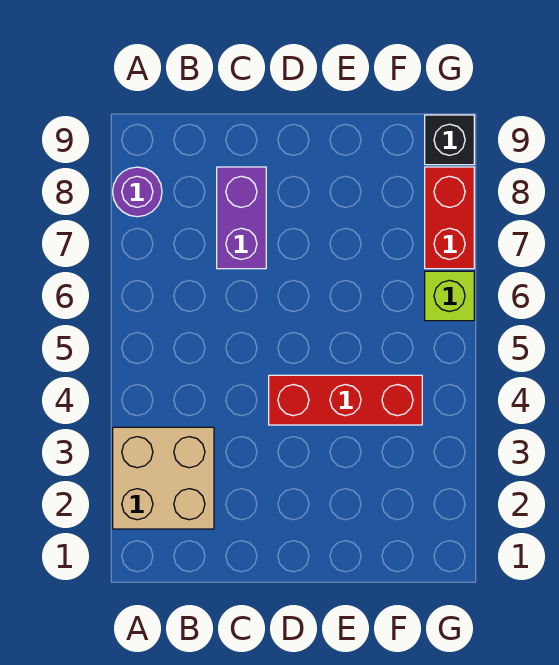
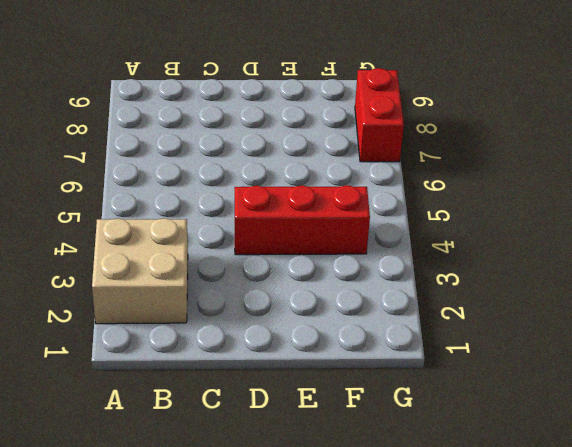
none -> purple round brick A8 level 1
none -> purple brick C7:C8 level 1

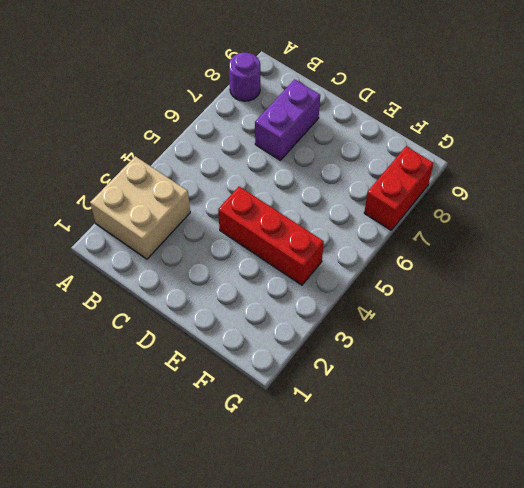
none -> lime brick G6 level 1
none -> black brick G9 level 1

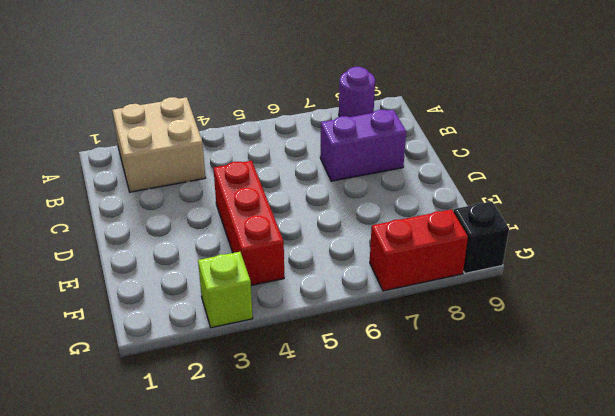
lime brick G3 level 1 -> lime brick G6 level 1

